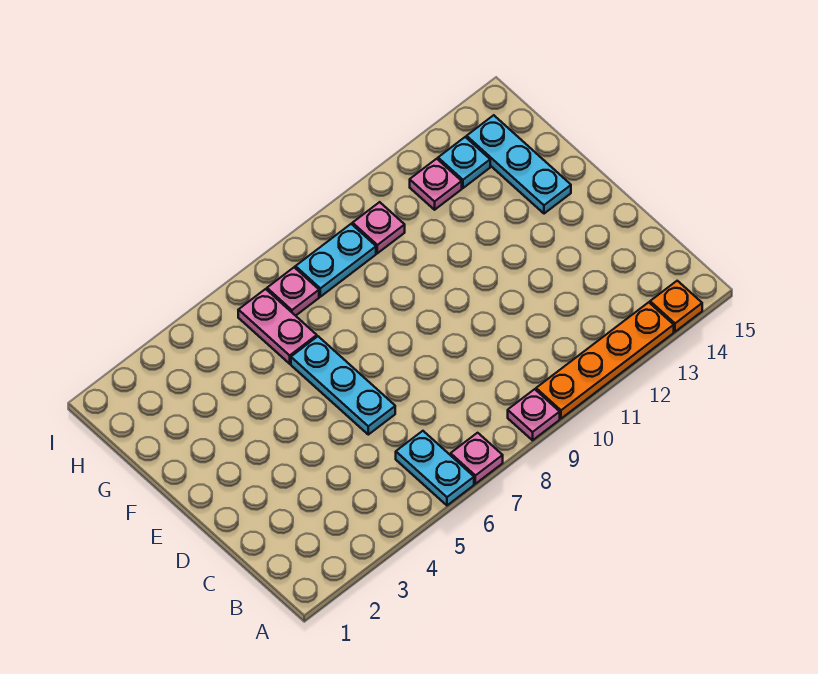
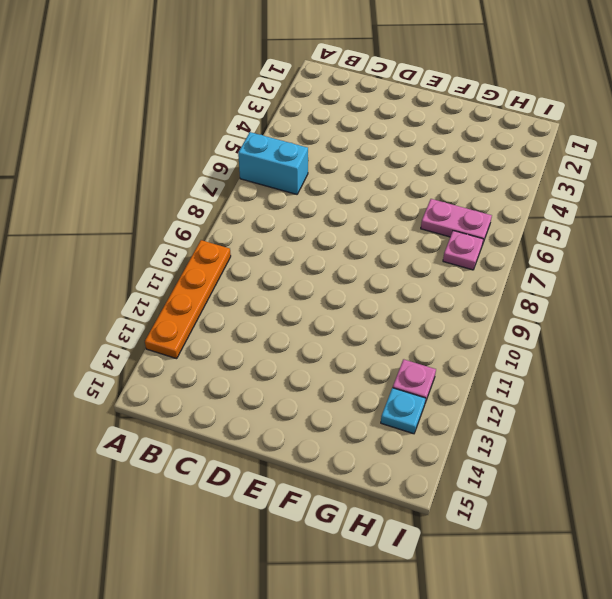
cyan brick A6:B6 level 1 -> cyan plate A6:B6 level 1
none -> pink plate A7 level 1
none -> pink plate A9 level 1
none -> orange plate A14 level 1

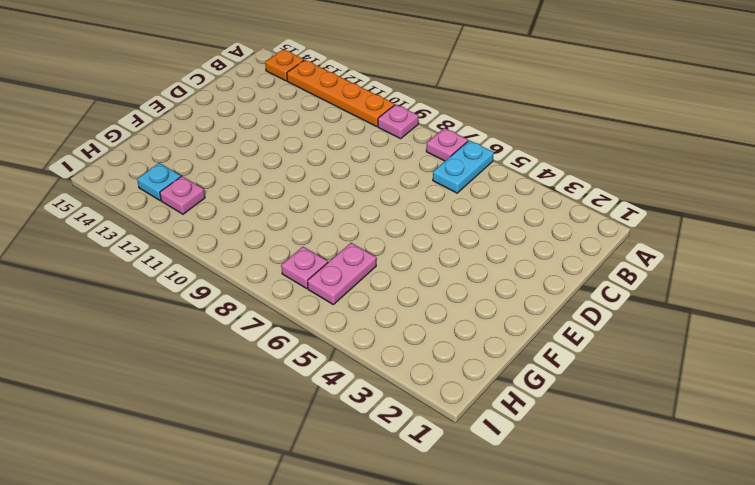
none -> cyan plate D6:F6 level 1
none -> cyan plate F14:H14 level 1
none -> cyan plate H8:H9 level 1

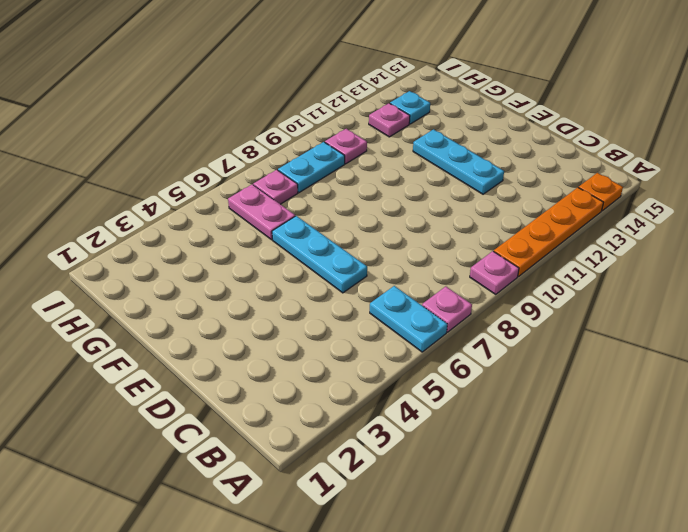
cyan plate D12:F12 level 1 -> cyan plate F14:H14 level 1

